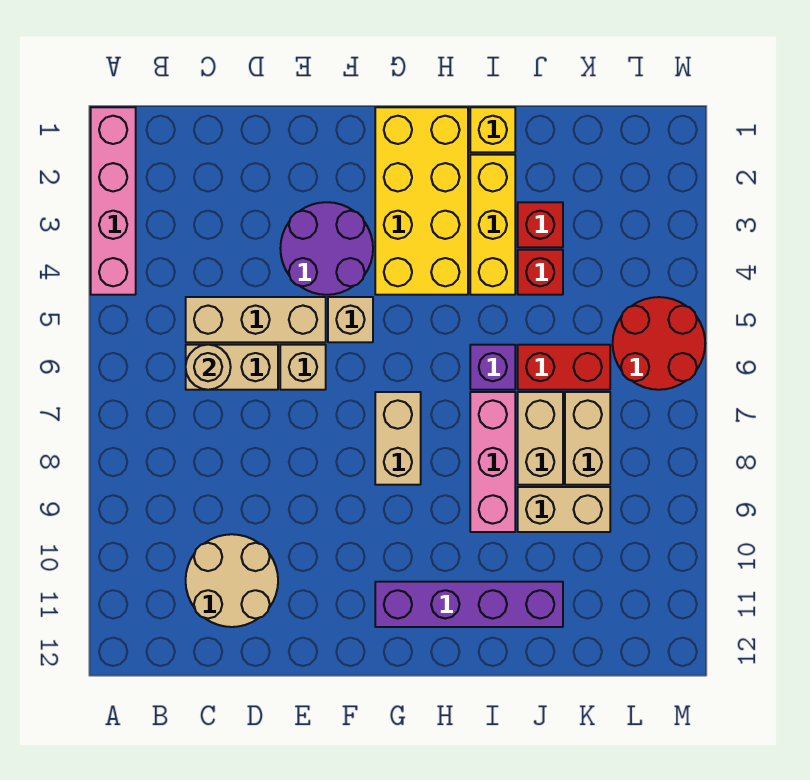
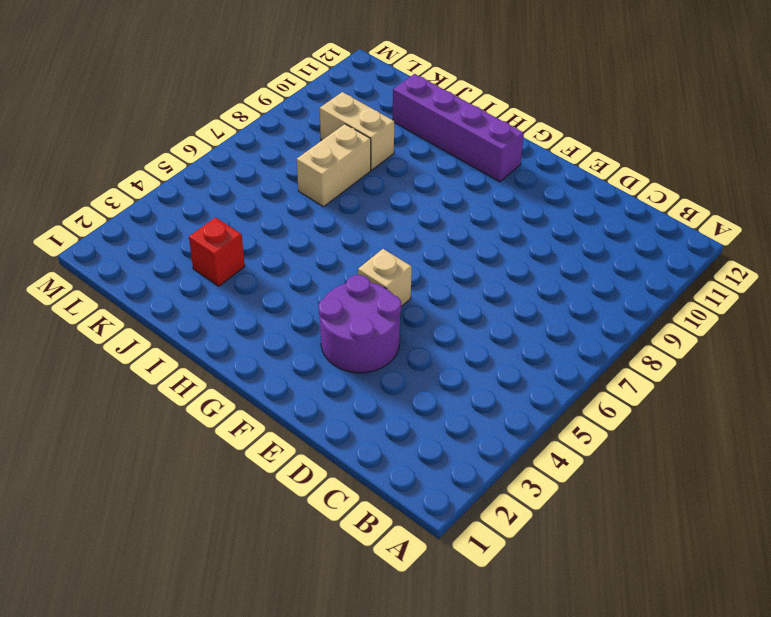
none -> pink brick A1:A4 level 1
none -> tan brick C5:E5 level 1
none -> tan brick C6:D6 level 1

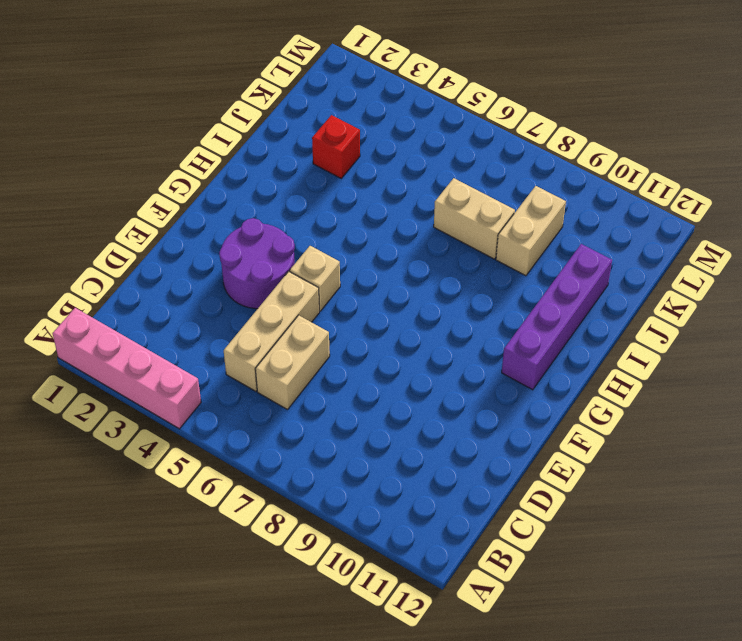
none -> tan round brick C10:D11 level 1
none -> tan brick E6 level 1
none -> yellow brick G1:H4 level 1

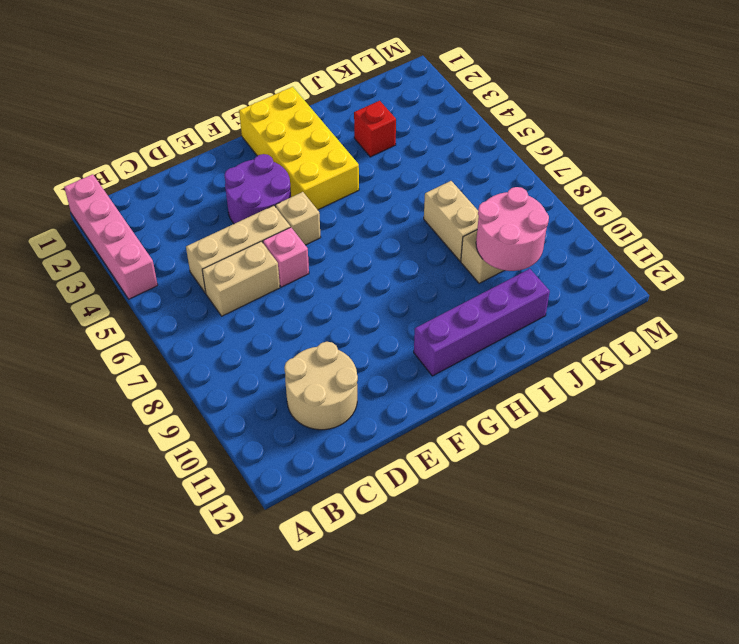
pink brick E6 level 1 -> tan brick E6 level 1
pink round brick J9:K10 level 2 -> none
none -> tan brick G7:G8 level 1
none -> yellow brick I1 level 1
none -> yellow brick I2:I4 level 1

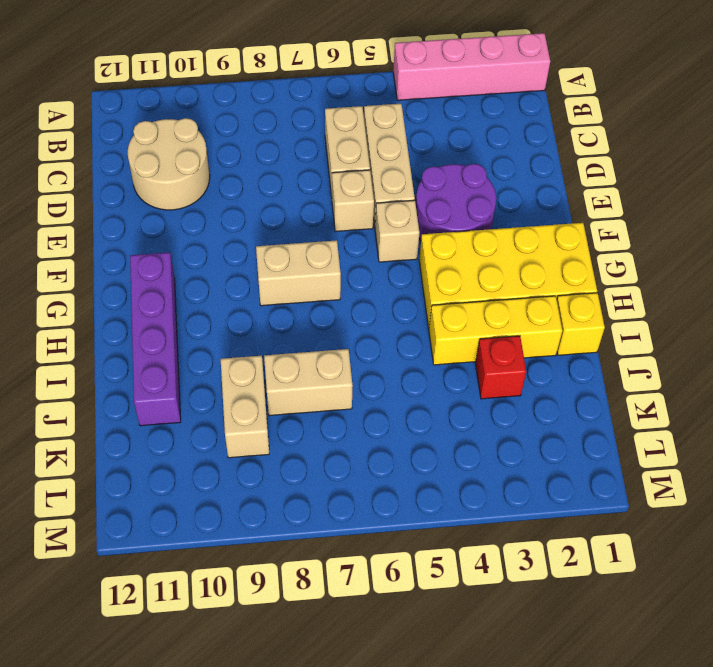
none -> purple brick I6 level 1
none -> pink brick I7:I9 level 1
none -> red brick J4 level 1

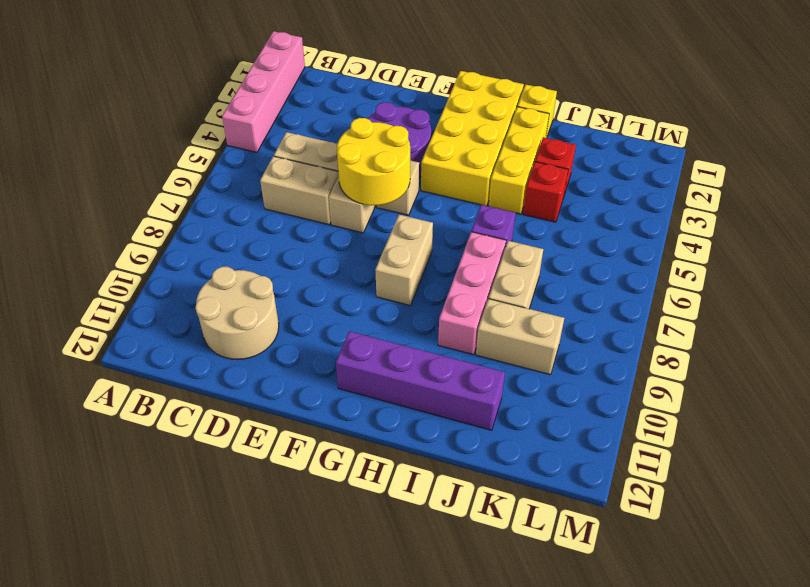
yellow round brick E5:F6 level 2 -> none
none -> red brick J6:K6 level 1
none -> tan brick K7:K8 level 1
none -> red round brick L5:M6 level 1

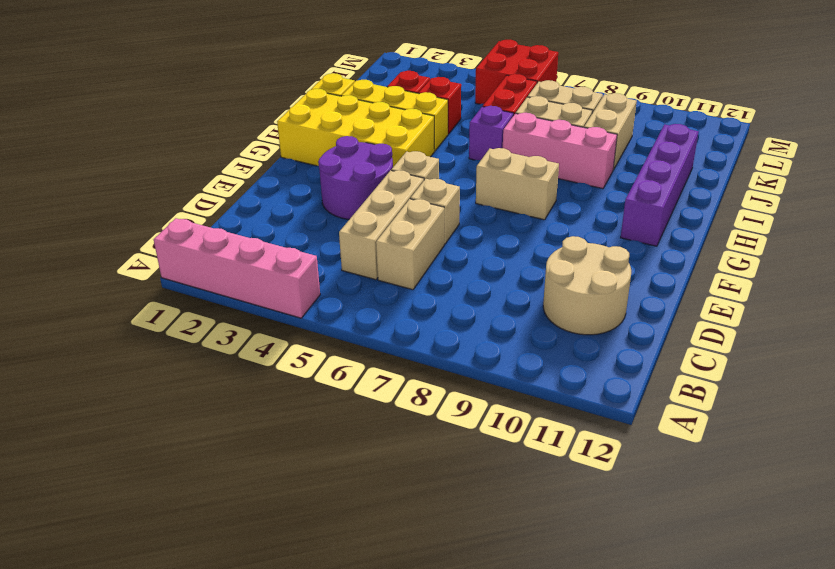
red brick L5:M6 level 1 -> red round brick L5:M6 level 1
none -> tan round brick C6 level 2

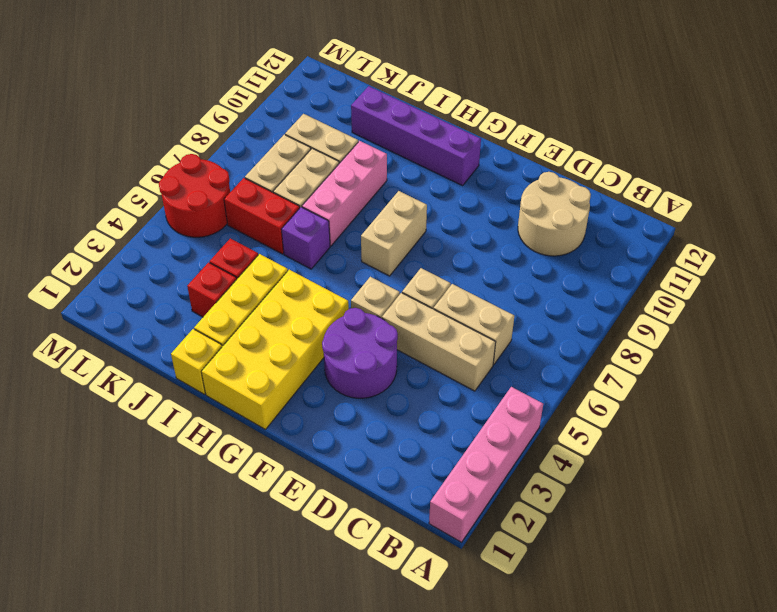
none -> tan round brick C6 level 2

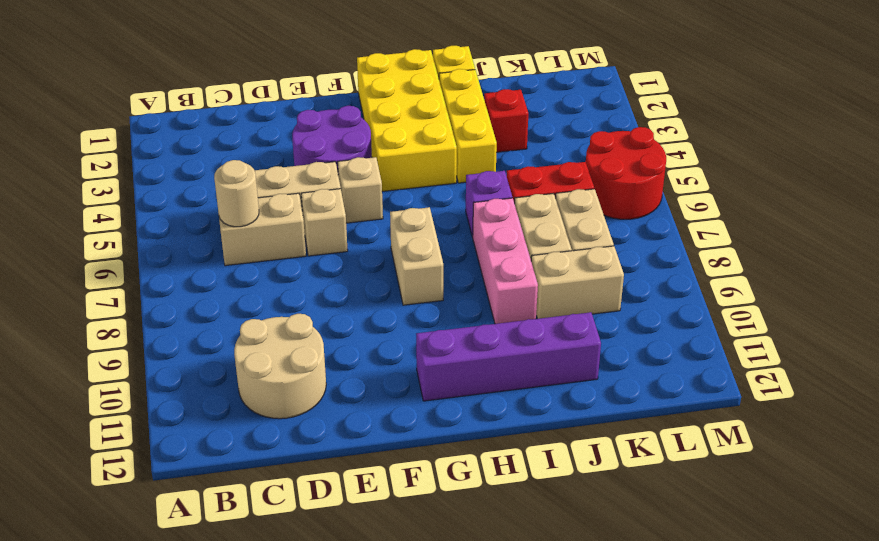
none -> pink brick A1:A4 level 1
none -> red brick J4 level 1

